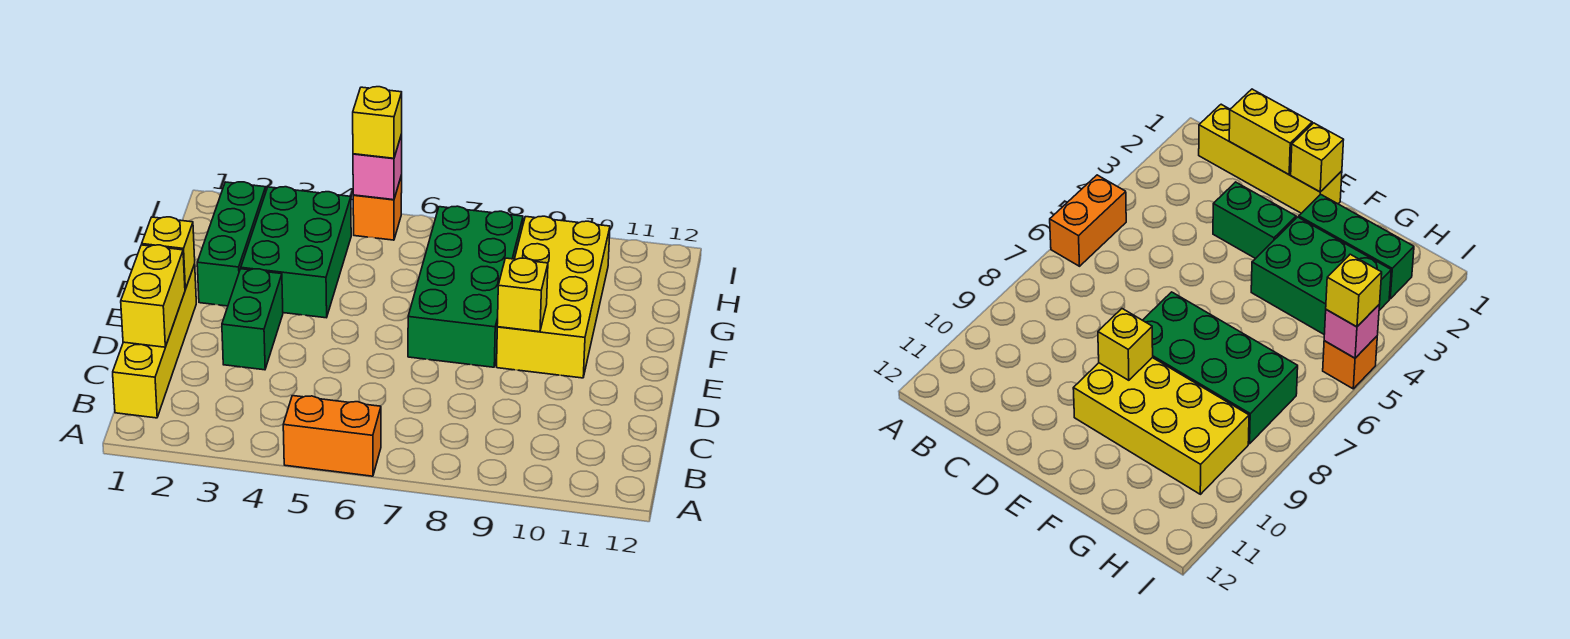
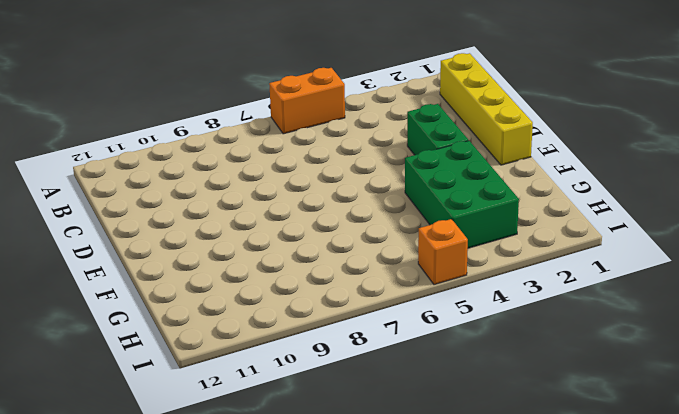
none -> green brick E7:H8 level 1
none -> yellow brick E9:H10 level 1
none -> green brick F2:H2 level 1

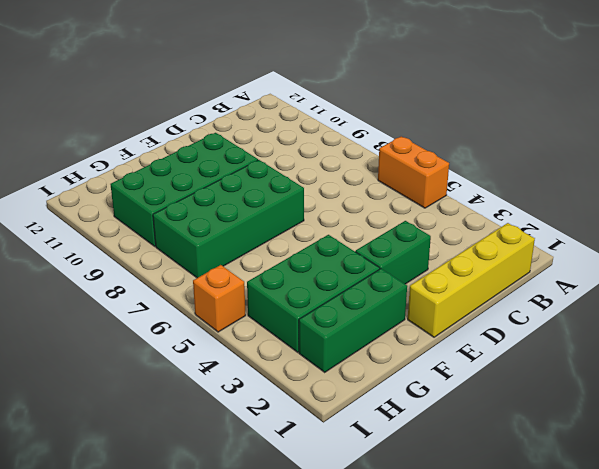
green brick E9:H10 level 1 -> yellow brick E9:H10 level 1
none -> yellow brick C1:D1 level 2
none -> yellow brick E1 level 2
none -> yellow brick E9 level 2

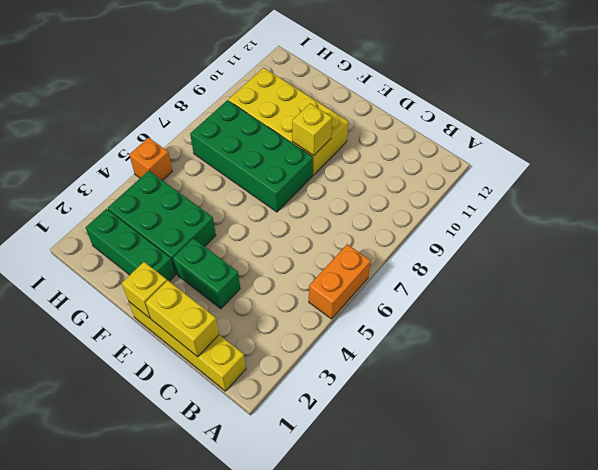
none -> pink brick I5 level 2
none -> yellow brick I5 level 3

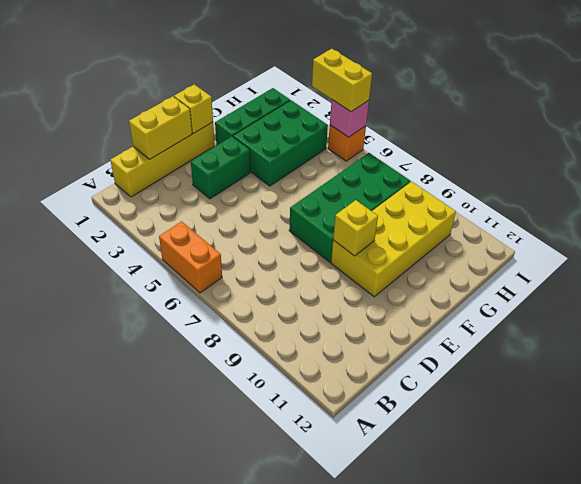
yellow brick I4:I5 level 3 -> yellow brick I5 level 3

